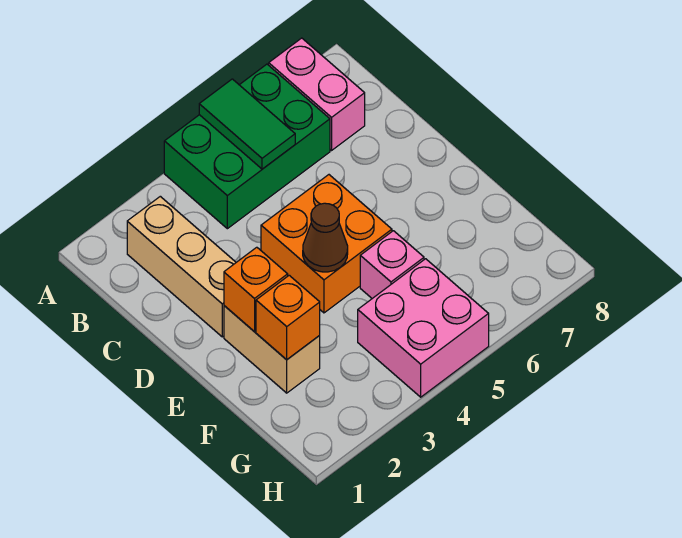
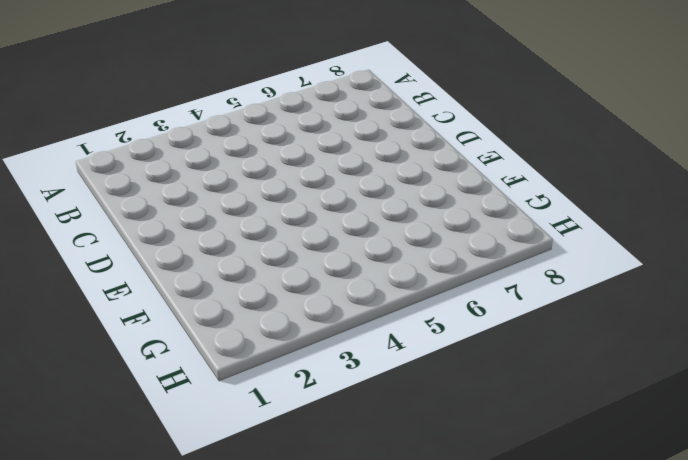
none -> green brick A4:B6 level 1
none -> pink brick A7:B7 level 1

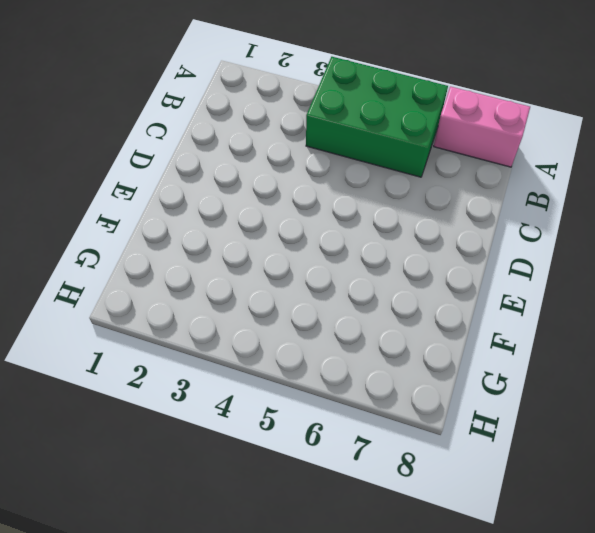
pink brick A7:A8 level 1 -> pink brick A7:B7 level 1
none -> tan brick B2:D2 level 1
none -> orange brick D4:E5 level 1

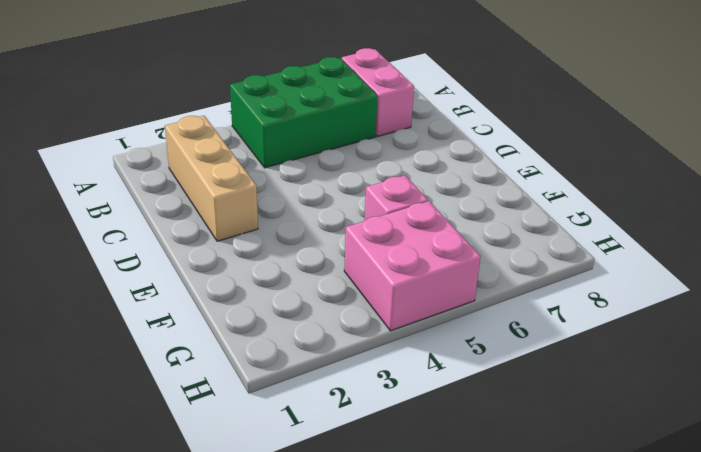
none -> orange brick D4:E5 level 1
none -> tan brick E2:F2 level 1

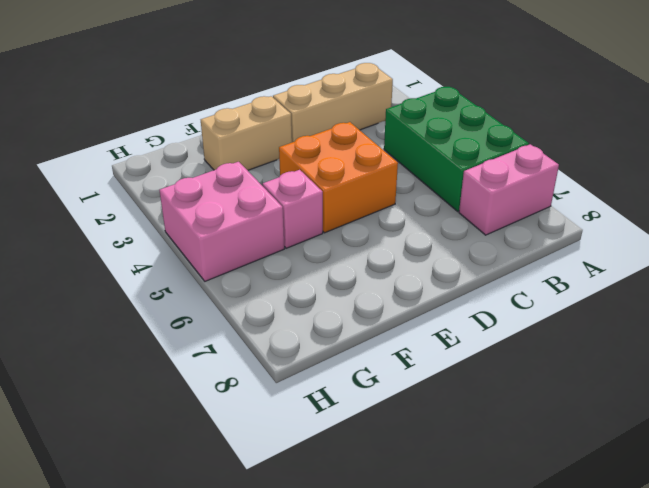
none -> green tile A5:B5 level 2
none -> orange brick E2 level 2

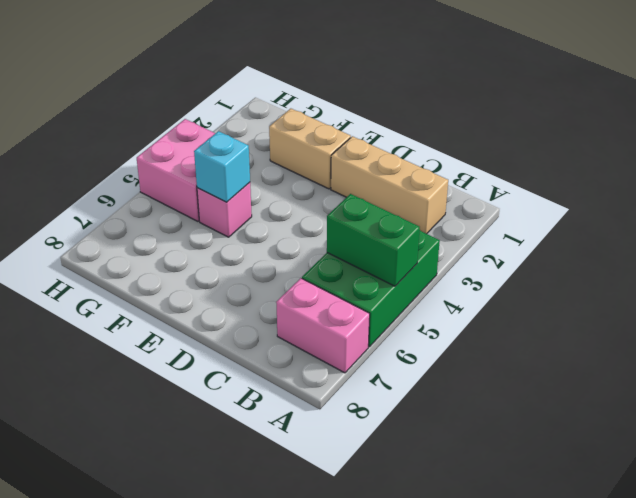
green brick A5:B5 level 2 -> green tile A5:B5 level 2
cyan brick F5 level 2 -> none
none -> orange brick D4:E5 level 1
none -> orange brick E2 level 2

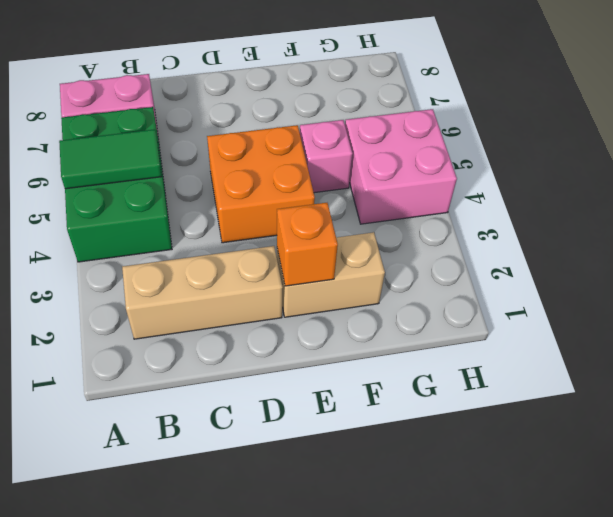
none -> brown cone E4 level 2
none -> orange brick F2 level 2

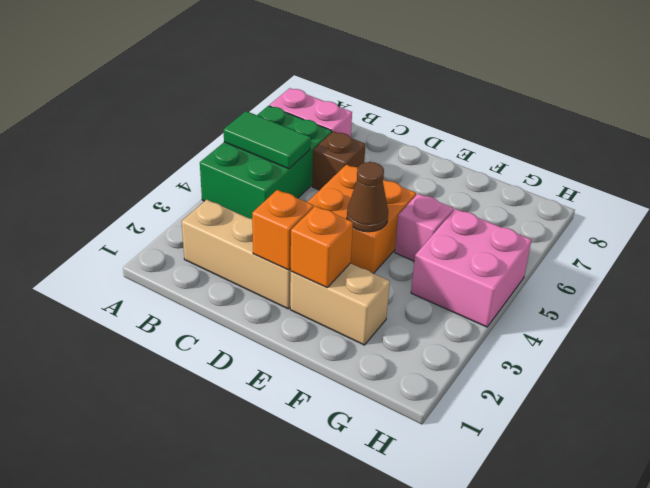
brown brick C6 level 1 -> none
orange brick D2 level 2 -> orange brick F2 level 2

